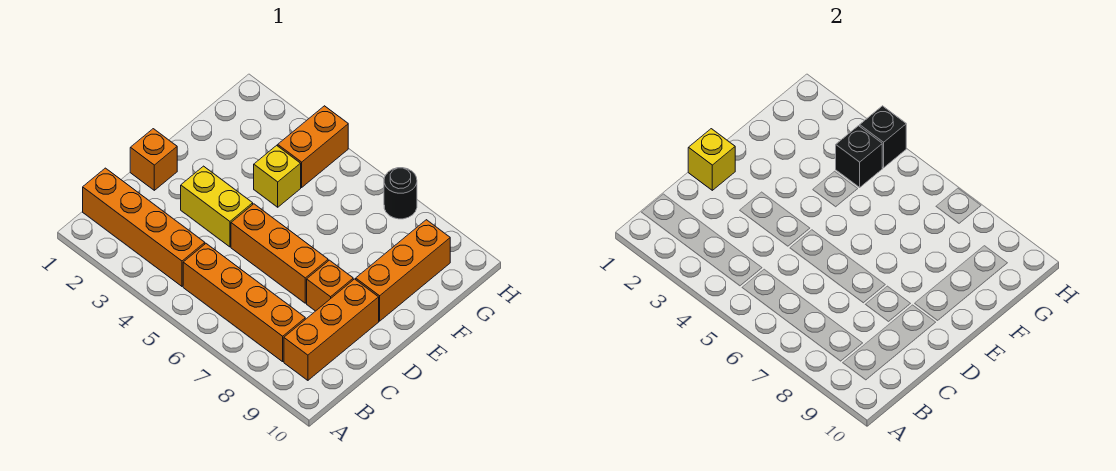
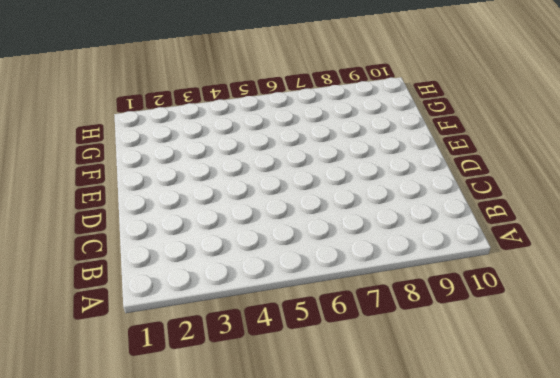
none -> orange brick B1:B4 level 1
none -> orange brick B5:B8 level 1
none -> orange brick B9:D9 level 1

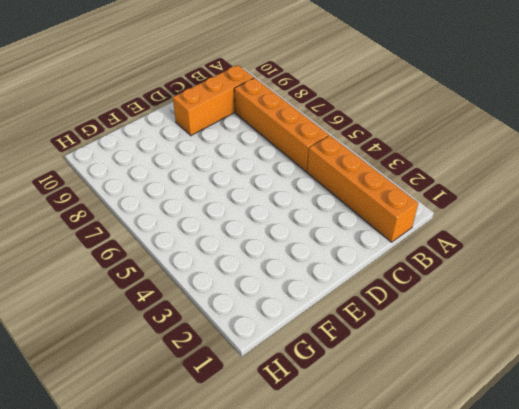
none -> orange brick D1 level 1
none -> yellow brick D3:D4 level 1
none -> orange brick D5:D7 level 1

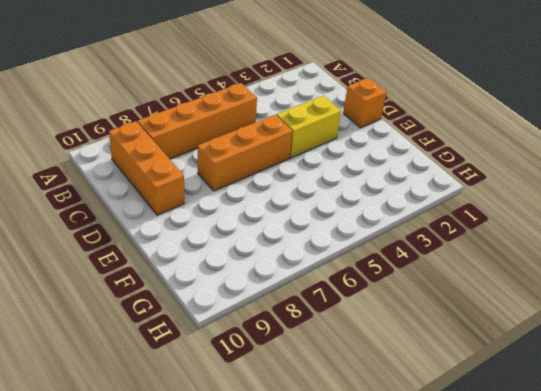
none -> orange brick B1:B4 level 1
none -> orange brick D8 level 1
none -> orange brick E9:G9 level 1

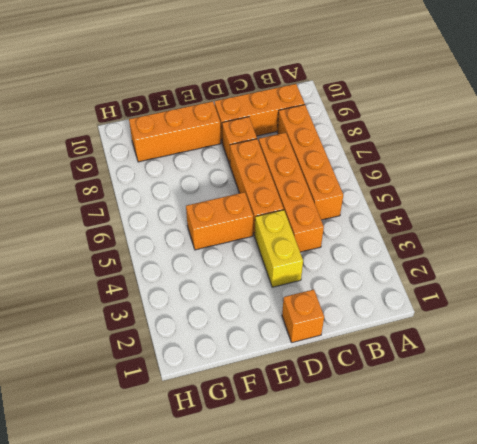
orange brick C4:C7 level 1 -> orange brick B1:B4 level 1
orange brick E5:F5 level 1 -> orange brick G4:H4 level 1
none -> yellow brick F4 level 1
none -> black round brick H7 level 1
none -> yellow brick D1 level 2

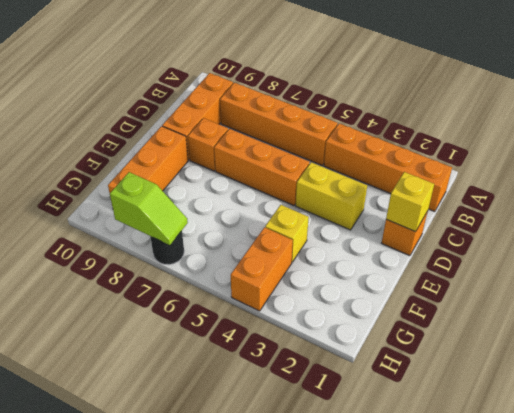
lime slope H7:H8 level 2 top 8 -> none
none -> black brick G4 level 2
none -> black brick H4 level 2

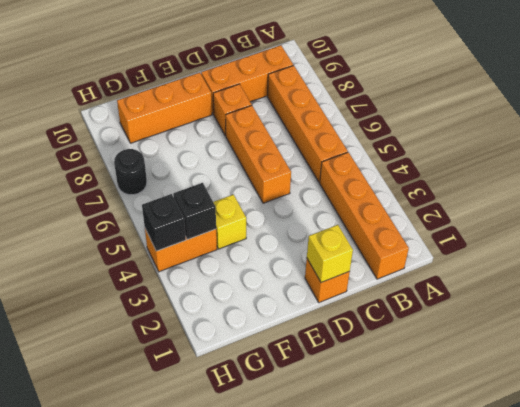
none -> yellow brick D3:D4 level 1

